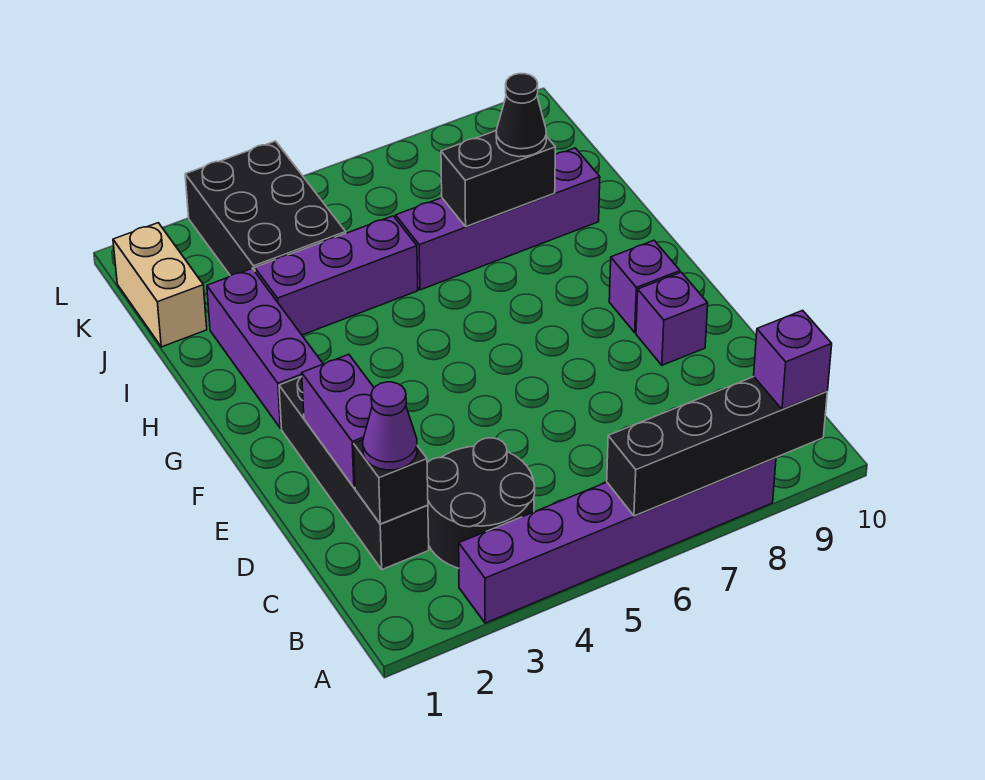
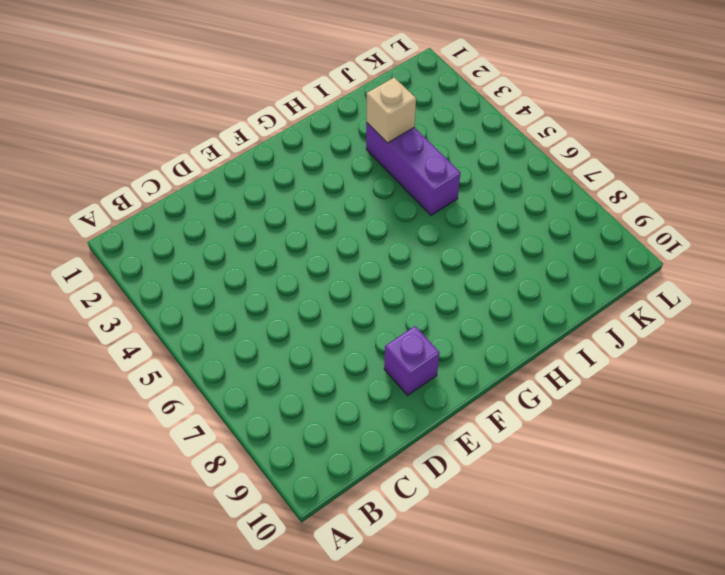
tan brick I3 level 2 -> none
none -> purple brick A3:A8 level 1
none -> black round brick B3:C4 level 1
none -> black brick C2:F2 level 1

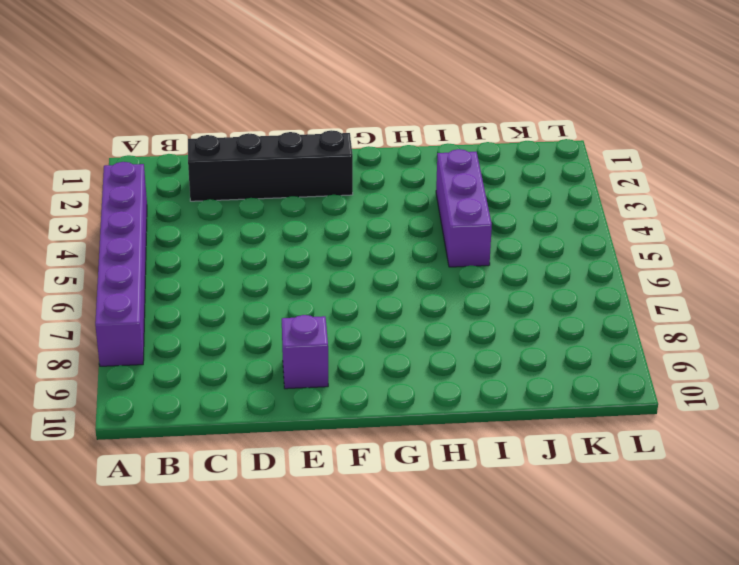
none -> black round brick B3:C4 level 1
none -> purple brick F9 level 1
none -> purple brick G2:I2 level 1

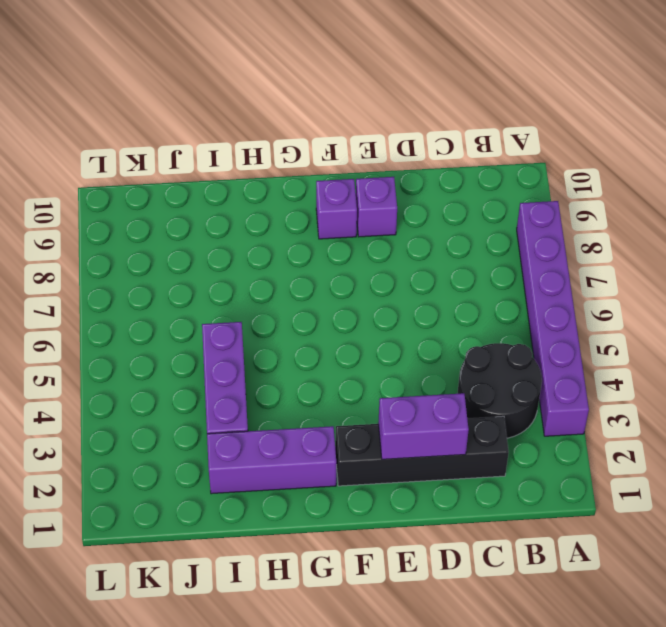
none -> purple brick I6:I9 level 1
none -> tan brick J1:K1 level 1
none -> black brick J3:L4 level 1

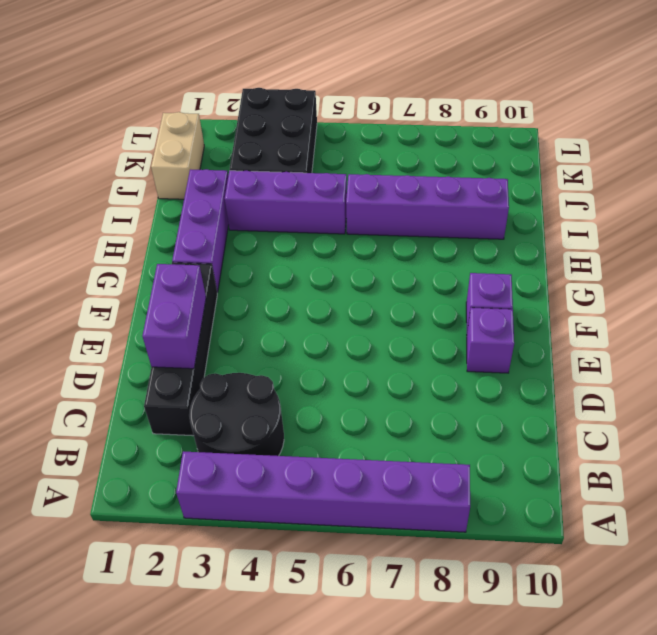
none -> black brick A6:A9 level 2
none -> black brick C2 level 2
none -> black brick I7:I8 level 2

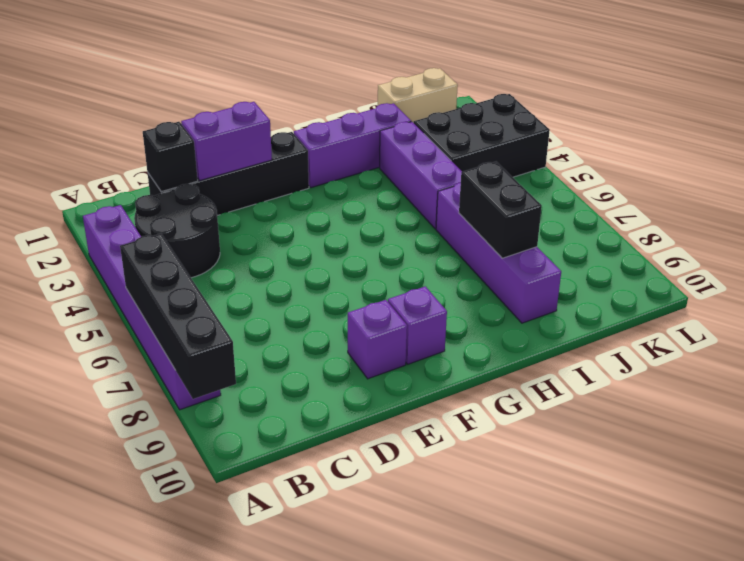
none -> purple brick A9 level 3
none -> purple cone C2 level 3
none -> black cone I8 level 3

